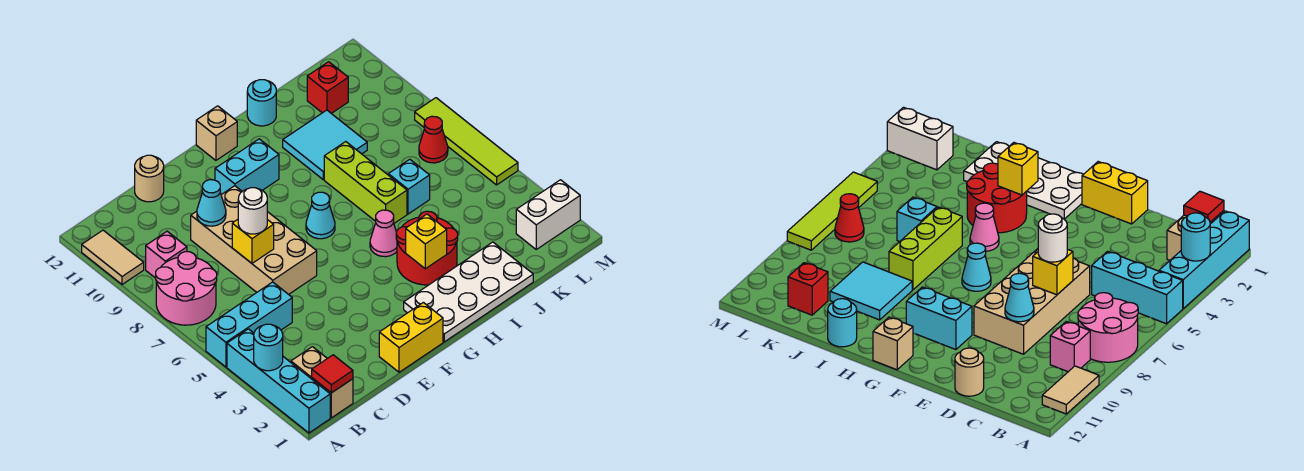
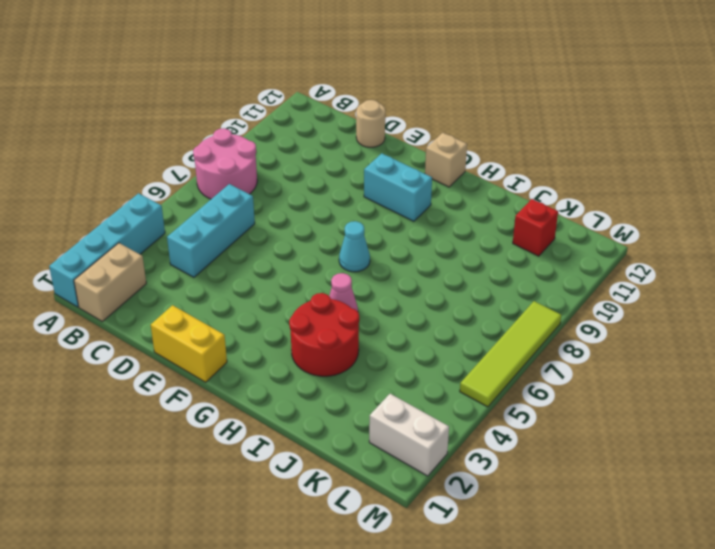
cyan brick C4:C6 level 1 -> cyan brick A5:C5 level 1
none -> tan tile A10:A11 level 1
none -> pink brick B9 level 1
none -> tan brick D6:E9 level 1

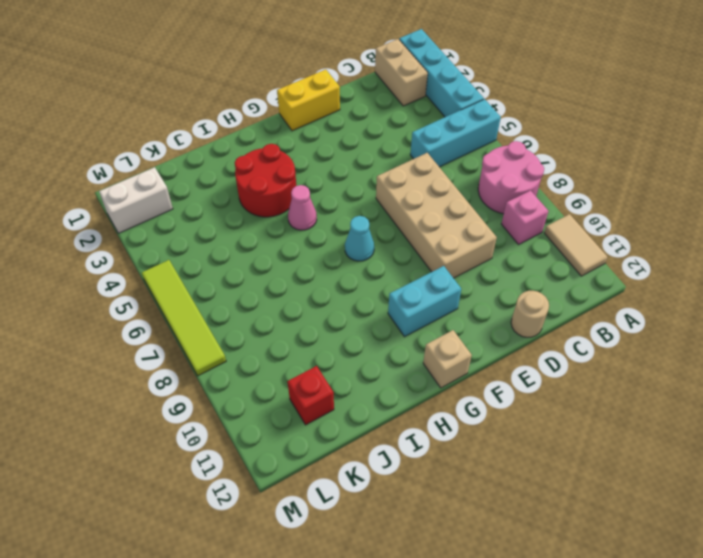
none -> white plate G1:J2 level 1
none -> lime brick I6:I8 level 1
none -> cyan tile I9:J10 level 1

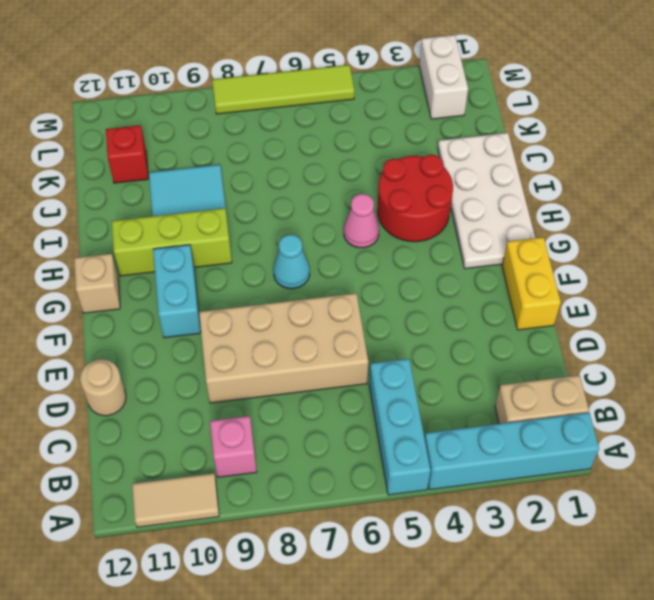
lime brick H9:H11 level 1 -> lime brick I6:I8 level 1
none -> pink round brick A7:B8 level 1
none -> cyan round brick I12 level 1
none -> cyan brick J6 level 1

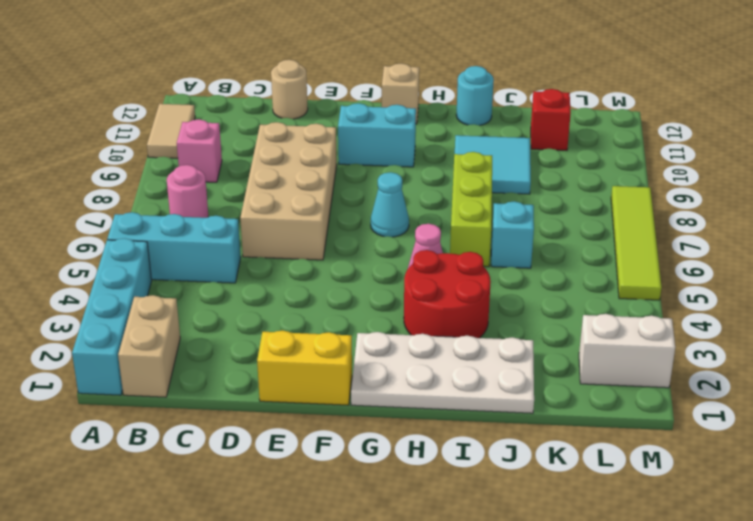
pink round brick B7 level 1 -> pink round brick A7:B8 level 1
none -> red cone L7 level 1
none -> cyan round brick A3 level 2
none -> red tile B1 level 2

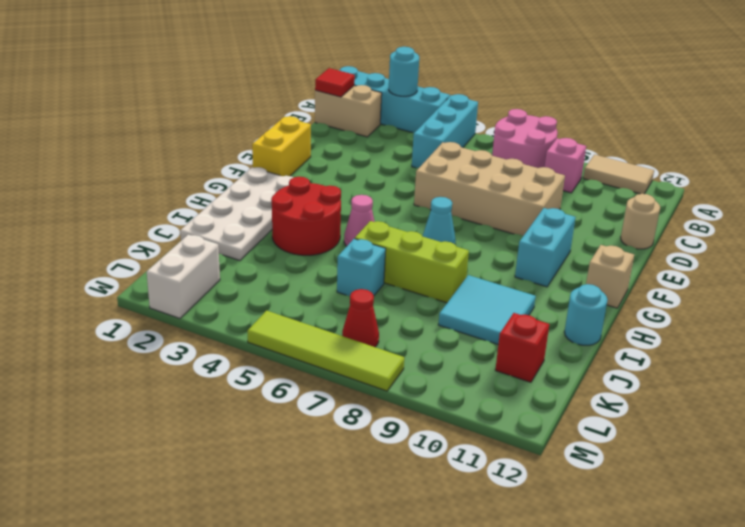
none -> yellow brick D7 level 2
none -> cyan cone D9 level 2
none -> yellow brick H3 level 2

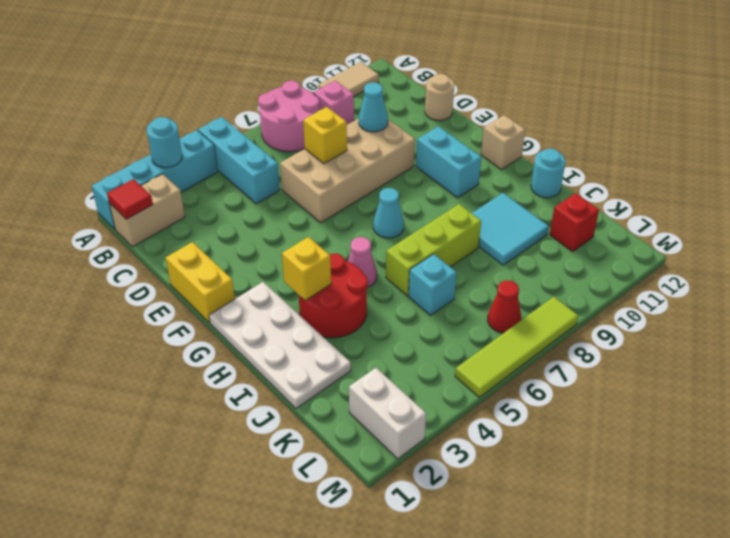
none -> white round brick D7 level 3

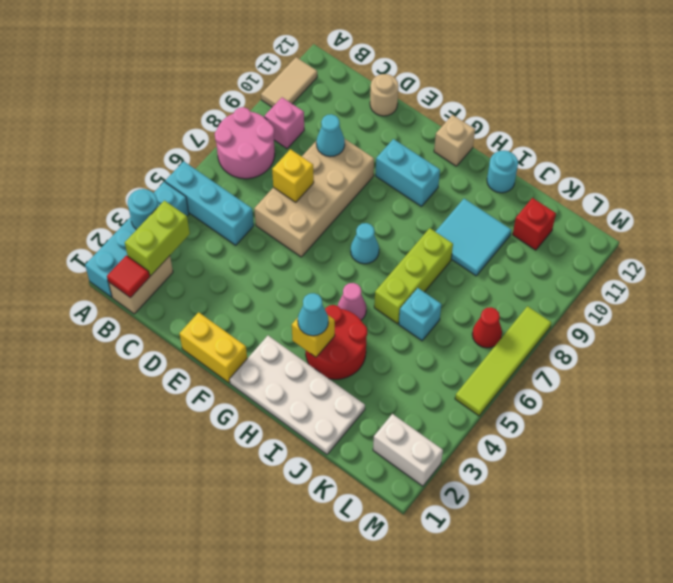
lime brick B2:B3 level 2 -> none
cyan cone H3 level 3 -> none
none -> white round brick D7 level 3

